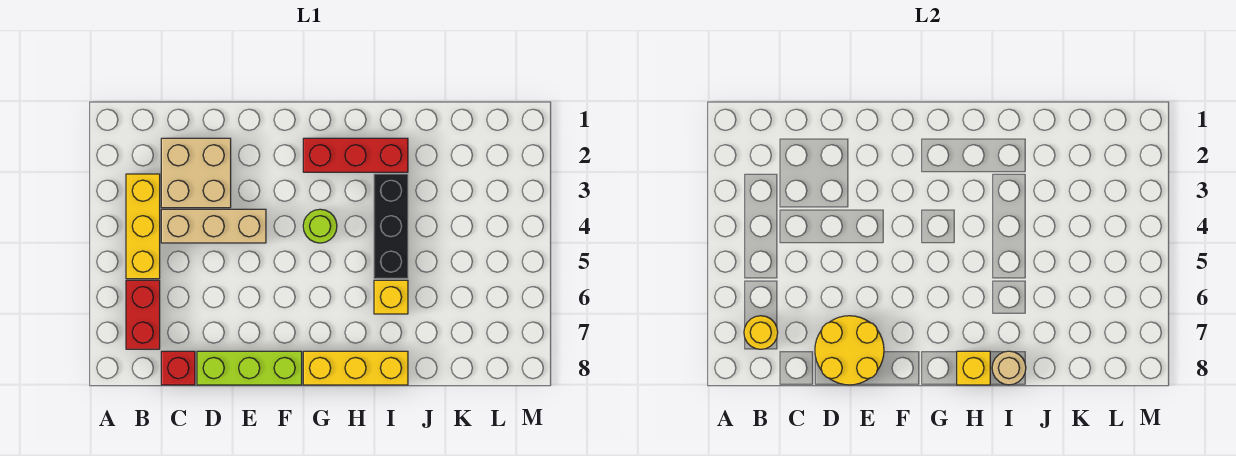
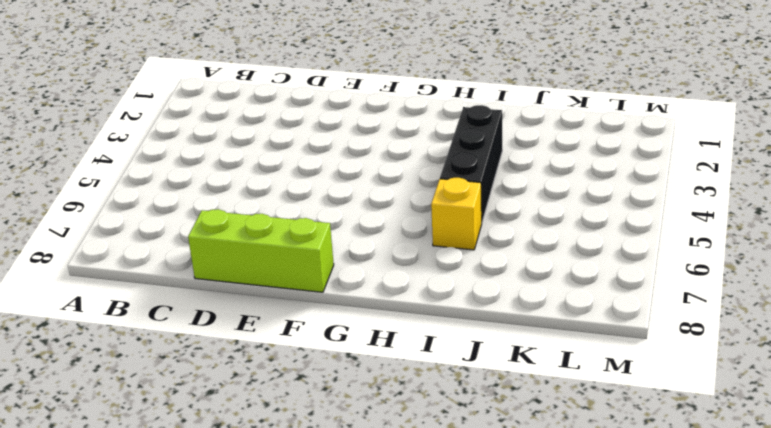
none -> yellow brick B3:B5 level 1
none -> red brick B6:B7 level 1
none -> tan brick C2:D3 level 1

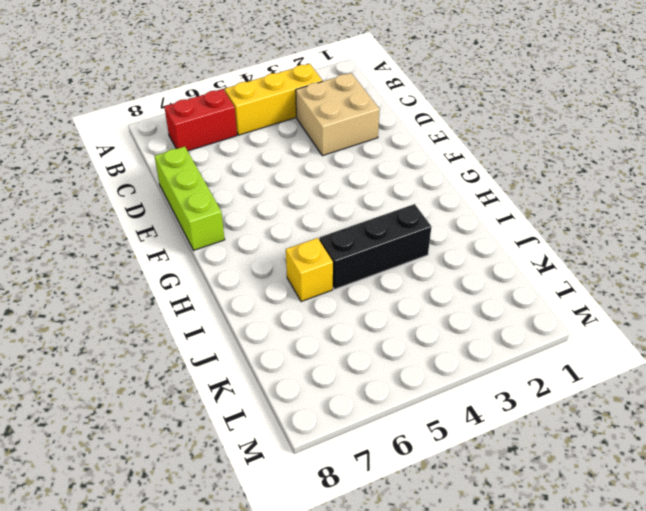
none -> tan brick C4:E4 level 1
none -> red brick C8 level 1
none -> red brick G2:I2 level 1

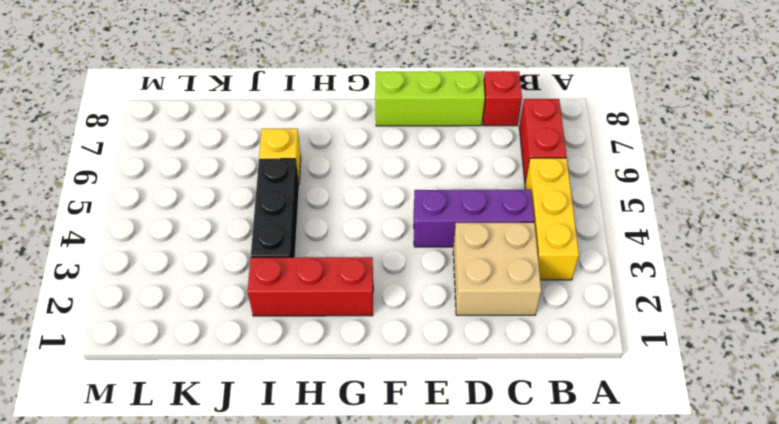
purple brick C4:E4 level 1 -> tan brick C4:E4 level 1
none -> lime round brick G4 level 1
none -> yellow brick G8:I8 level 1
none -> yellow round brick B7 level 2

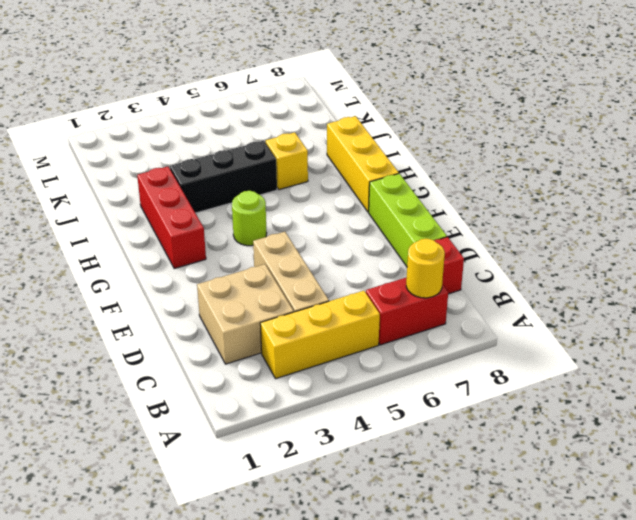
none -> yellow round brick D7:E8 level 2
none -> yellow brick H8 level 2
none -> tan round brick I8 level 2

